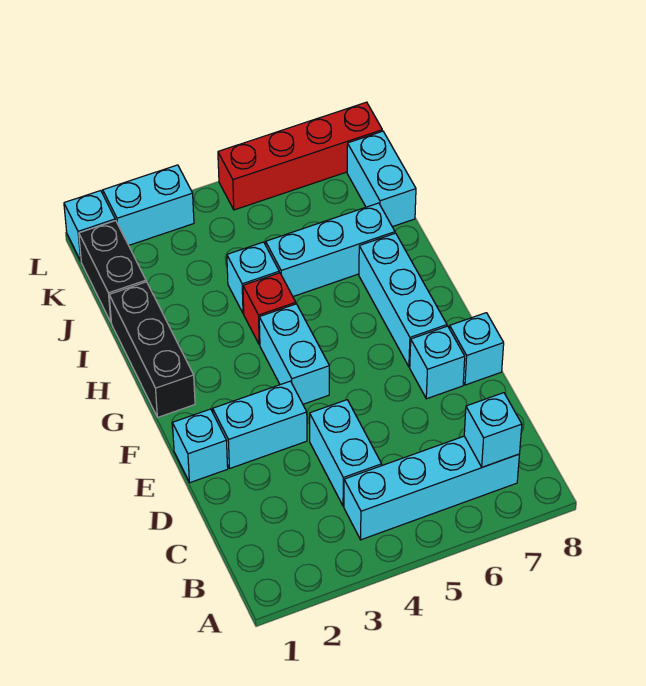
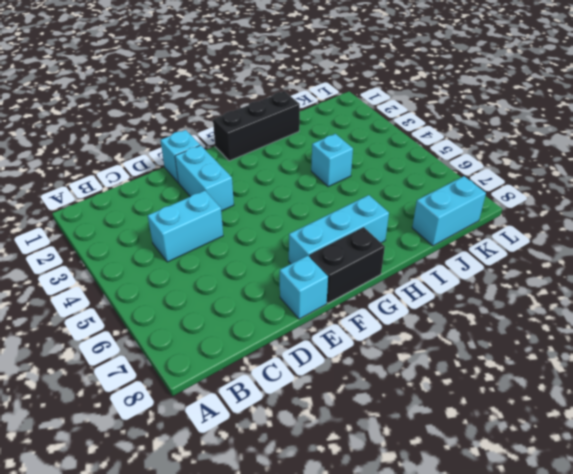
black brick F8:G8 level 1 -> black brick J1:K1 level 1
none -> cyan brick B4:B7 level 1
none -> cyan brick E7 level 1
none -> cyan brick F4:G4 level 1

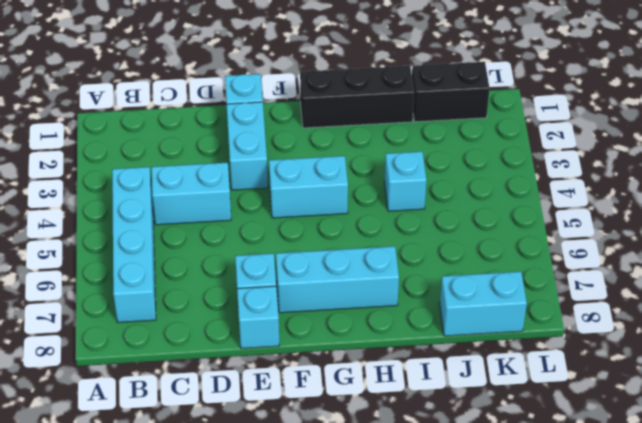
none -> red brick H4 level 1
none -> cyan brick I5:I7 level 1
none -> cyan brick L1 level 1

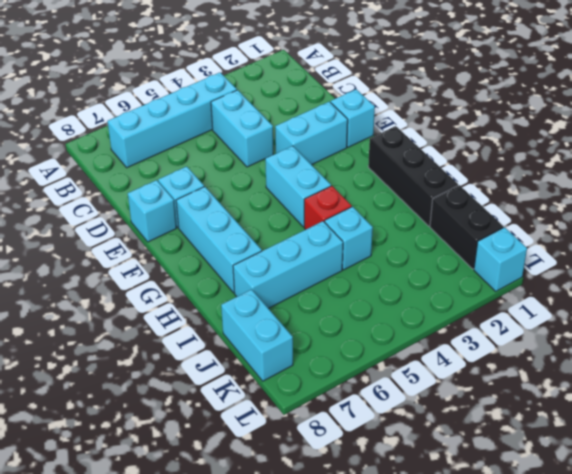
none -> cyan brick L2:L3 level 1
none -> red brick L5:L8 level 1
none -> cyan brick B7 level 2

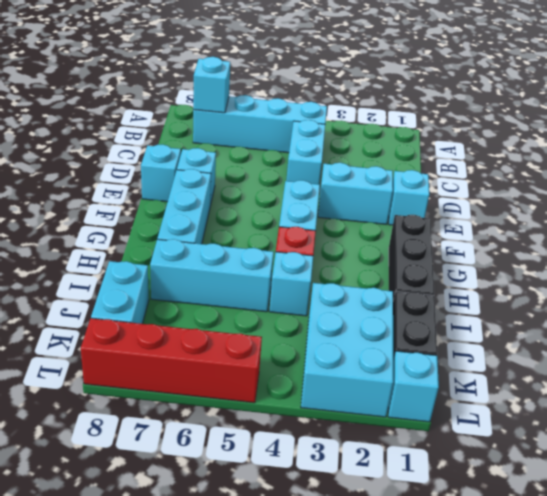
cyan brick J2:L3 level 1 -> cyan brick L2:L3 level 1

